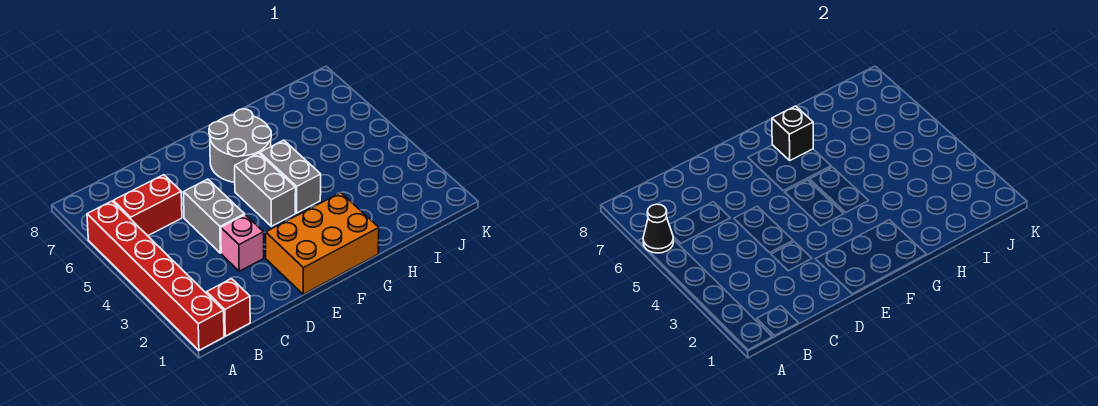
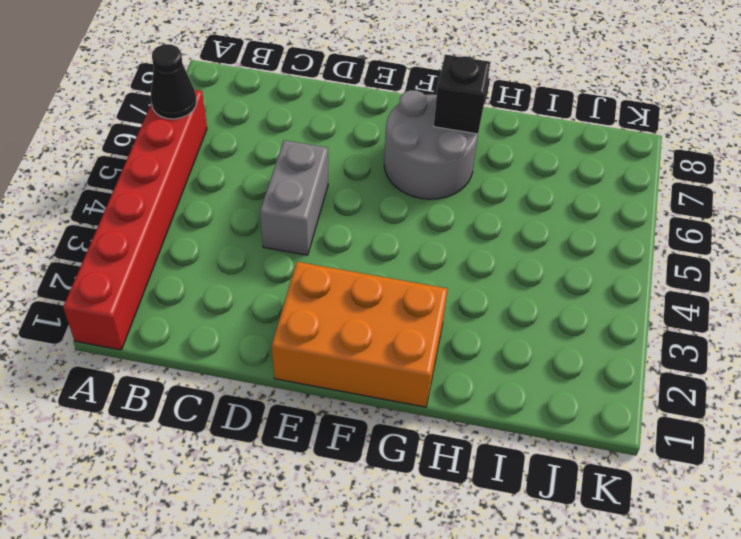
none -> red brick B1 level 1
none -> red brick B6:C6 level 1

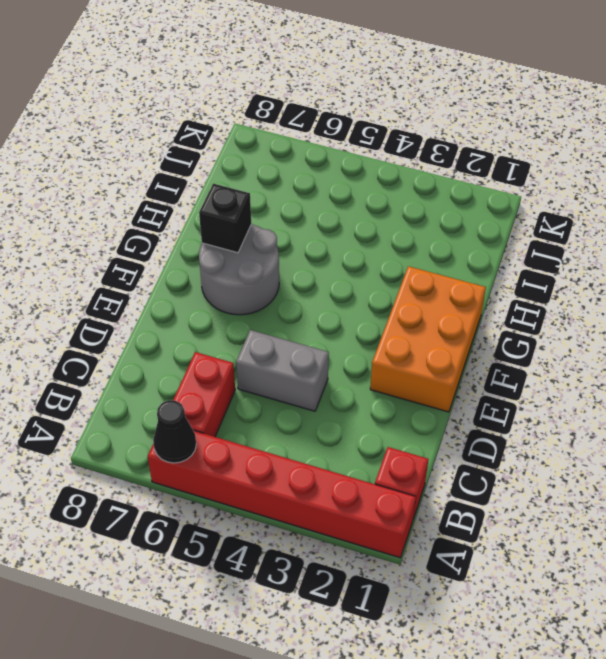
none -> pink brick D3 level 1
none -> grey brick F4:F5 level 1

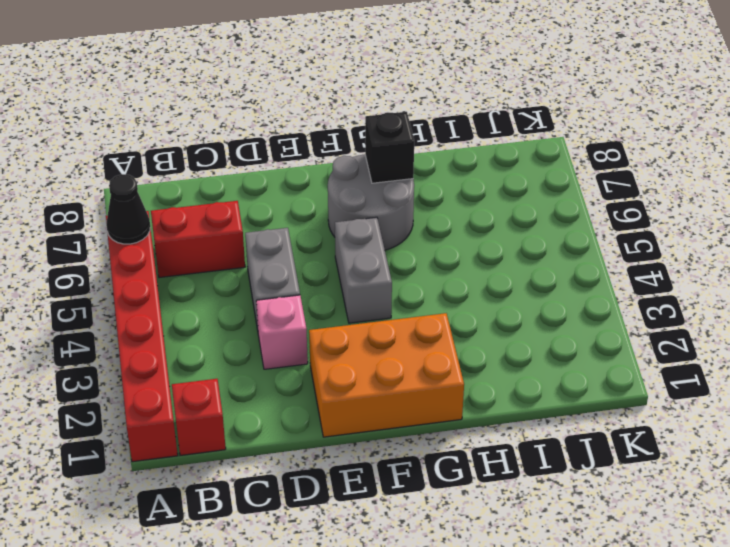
none -> grey brick G4:G5 level 1

